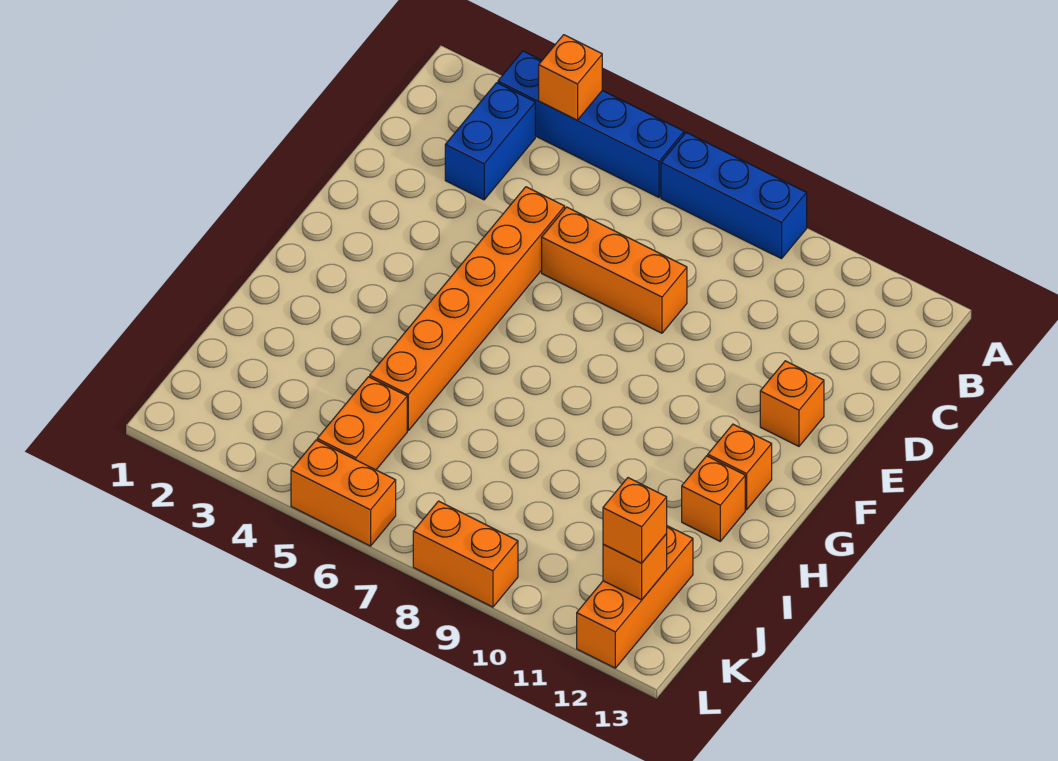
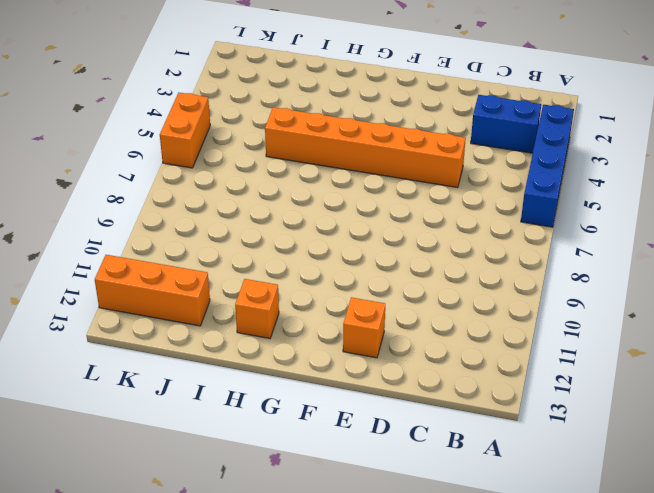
none -> blue brick A7:A9 level 1
none -> orange brick D6:D8 level 1
none -> orange brick G12 level 1

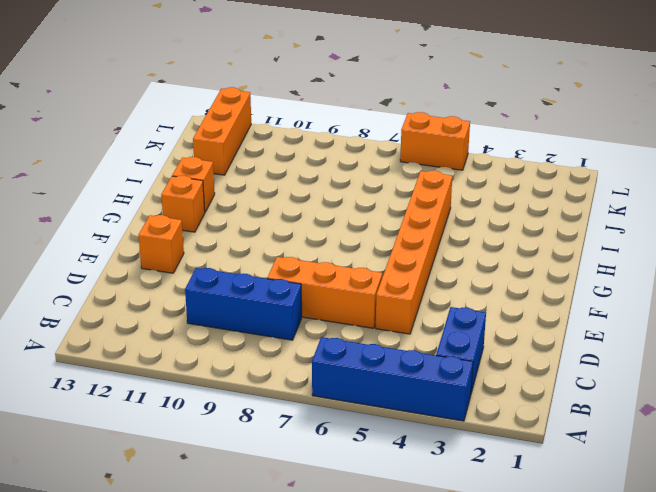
blue brick C8:C10 level 1 -> blue brick A7:A9 level 1
none -> orange brick J5:K5 level 1
none -> orange brick L8:L9 level 1
none -> orange brick A4 level 2

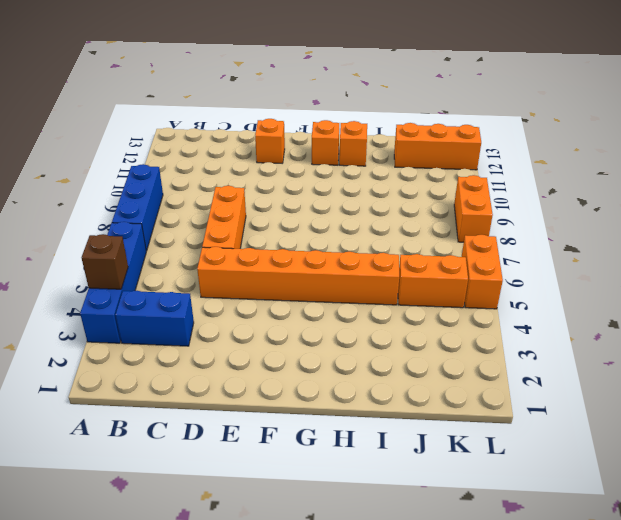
brown brick A4 level 2 -> orange brick A4 level 2
none -> orange brick K12 level 2
none -> orange brick K12 level 3

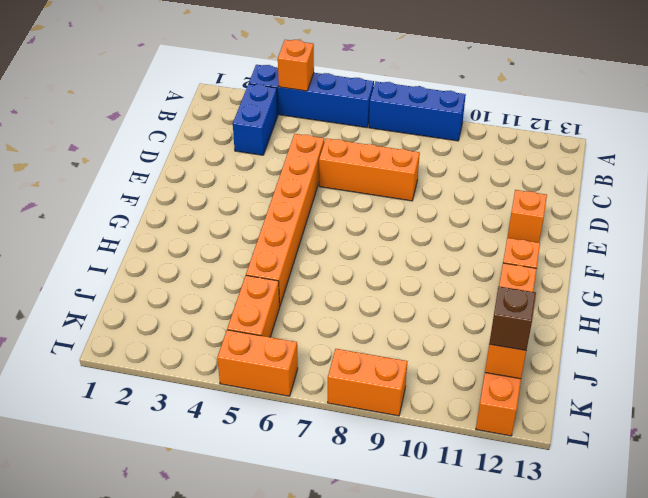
brown brick K12 level 3 -> orange brick K12 level 3

